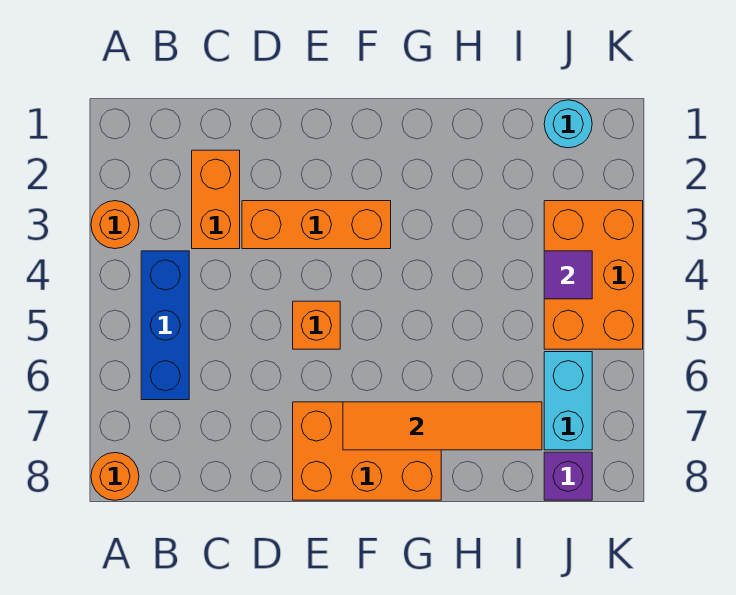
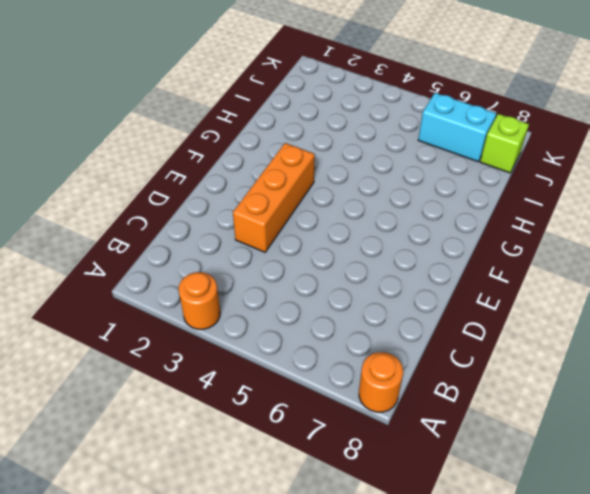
lime brick J8 level 1 -> purple brick J8 level 1
none -> blue brick B4:B6 level 1
none -> orange brick C2:C3 level 1
none -> orange brick E5 level 1

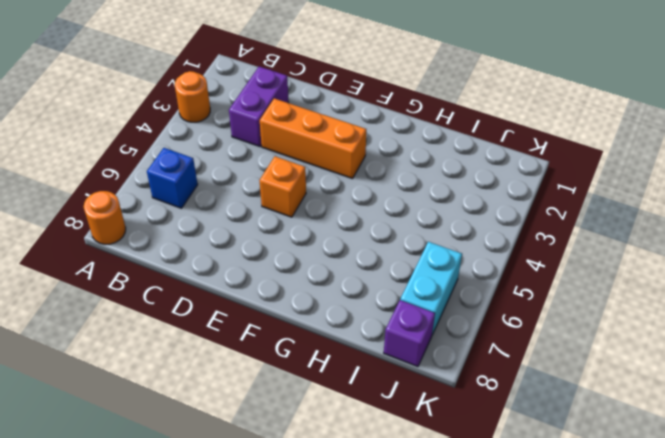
blue brick B6 level 1 -> blue brick B4:B6 level 1
purple brick C2:C3 level 1 -> orange brick C2:C3 level 1
none -> orange brick E7:G8 level 1
none -> cyan round brick J1 level 1
none -> orange brick J3:K5 level 1

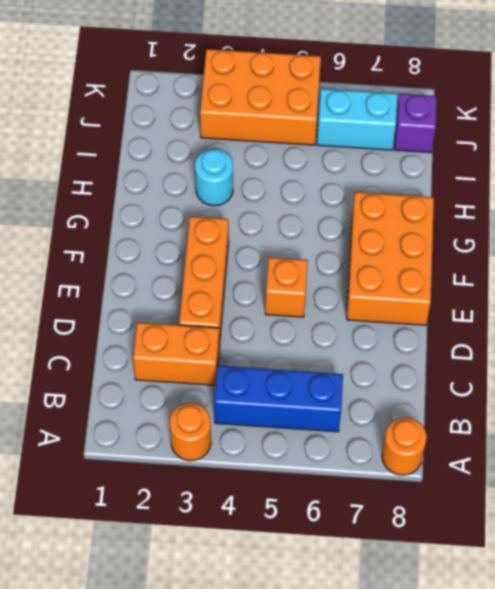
cyan round brick H3 level 1 -> cyan round brick J1 level 1
none -> orange tile F7:I7 level 2
none -> purple tile J4 level 2

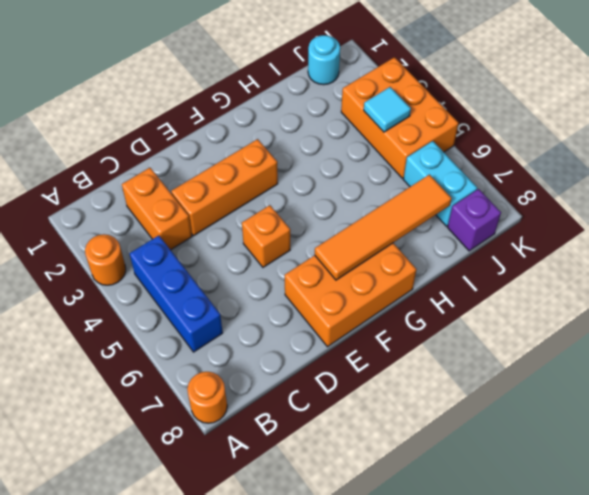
cyan tile J4 level 2 -> purple tile J4 level 2

